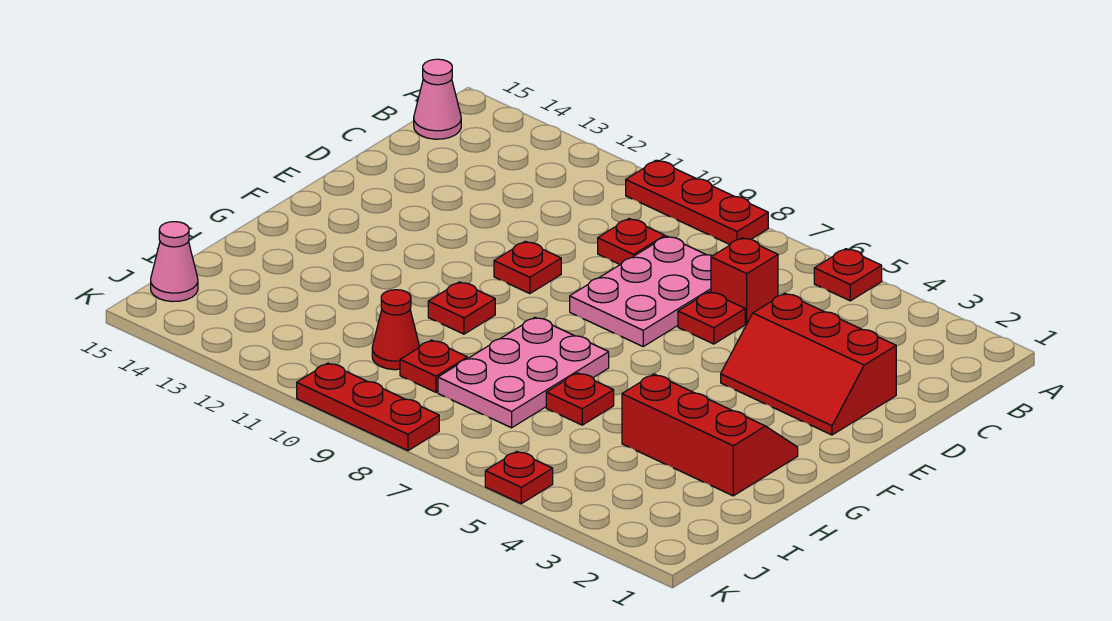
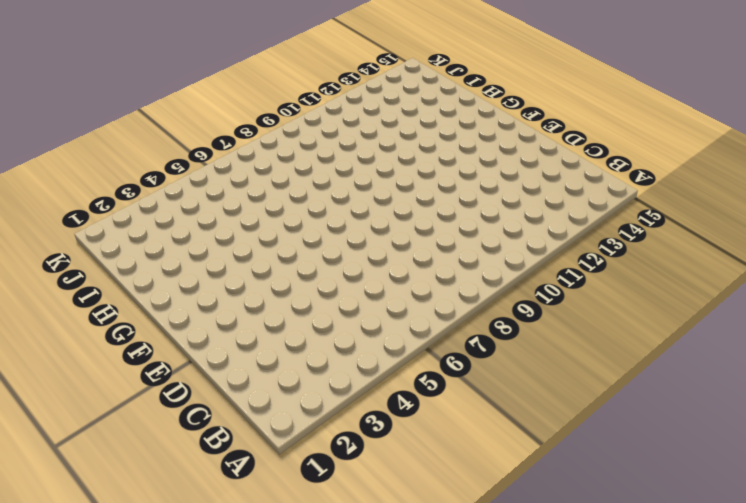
none -> red plate A5 level 1
none -> red plate A8:A10 level 1
none -> pink cone B15 level 1

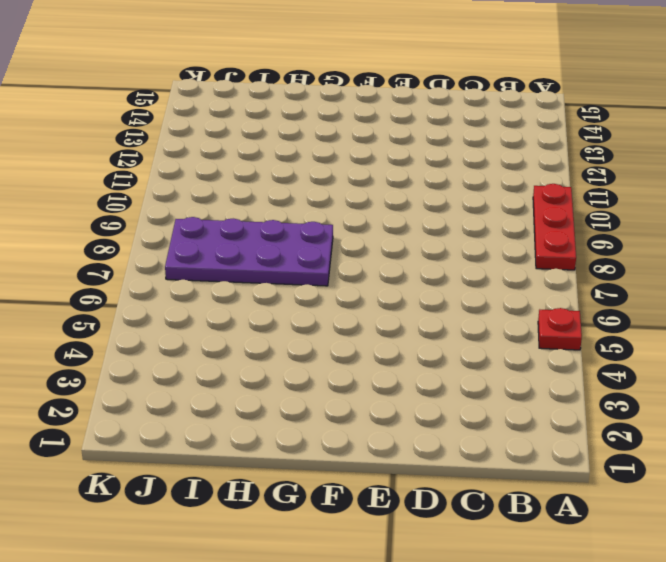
purple plate G7:J8 level 1 -> pink plate G7:I8 level 1
none -> pink cone B15 level 1
none -> red brick C6 level 1
none -> pink plate C7:E8 level 1

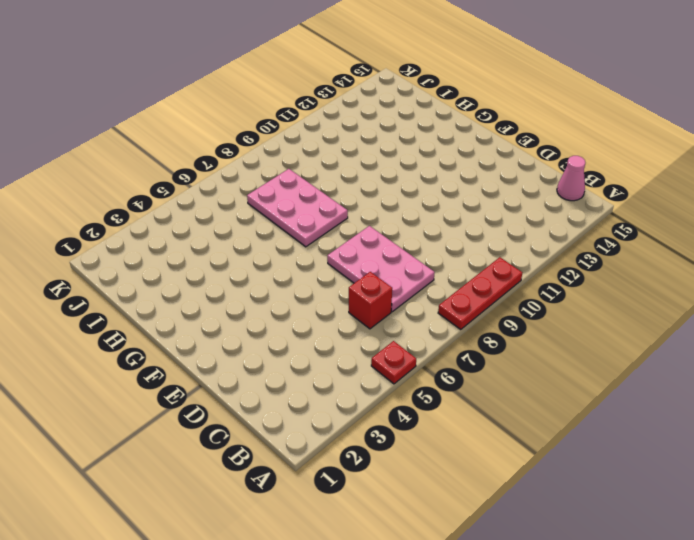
none -> red plate C9 level 1
none -> red slope D2:E4 level 1 top D
none -> red plate D6 level 1

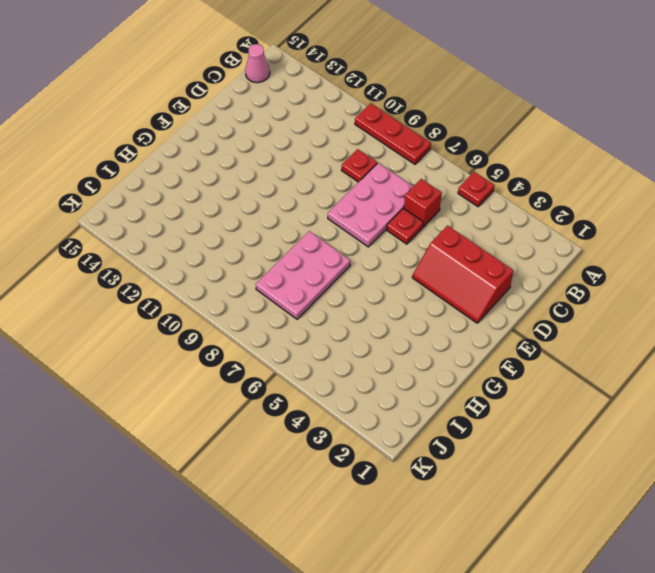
none -> red plate E10 level 1
none -> red slope G2:H4 level 1 top H
none -> red plate G10 level 1

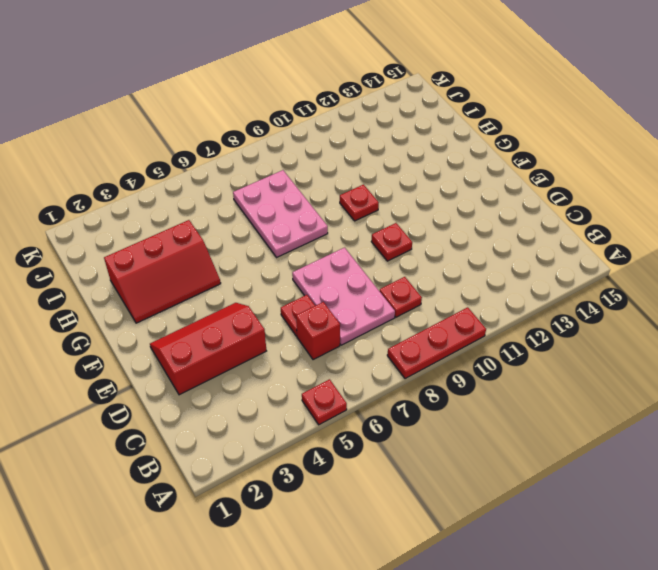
none -> pink cone B15 level 1
none -> red plate H6 level 1
none -> red plate I9 level 1

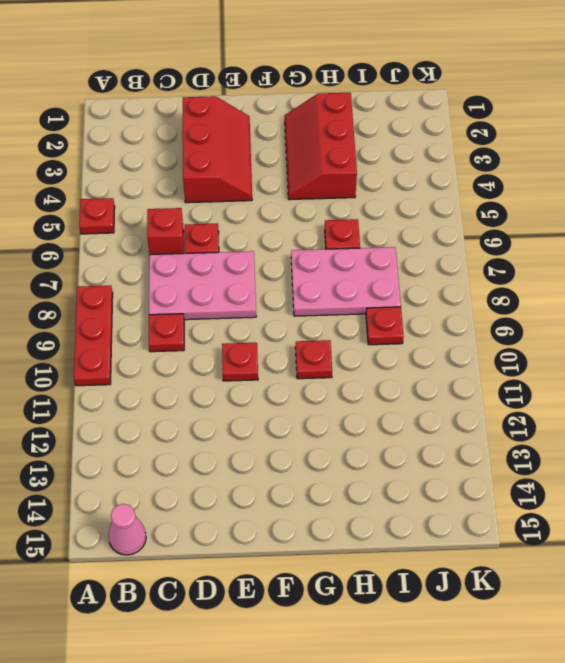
none -> red cone I10 level 1
none -> pink cone J15 level 1
none -> red plate K5 level 1

